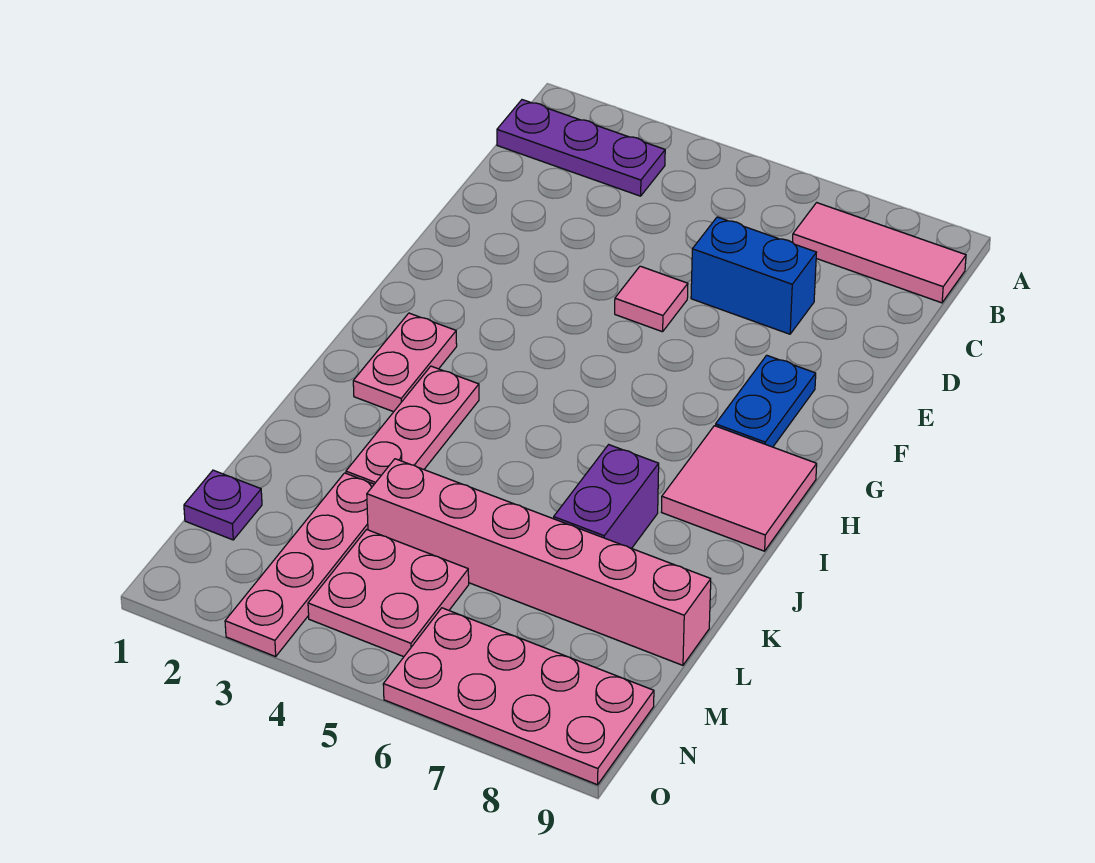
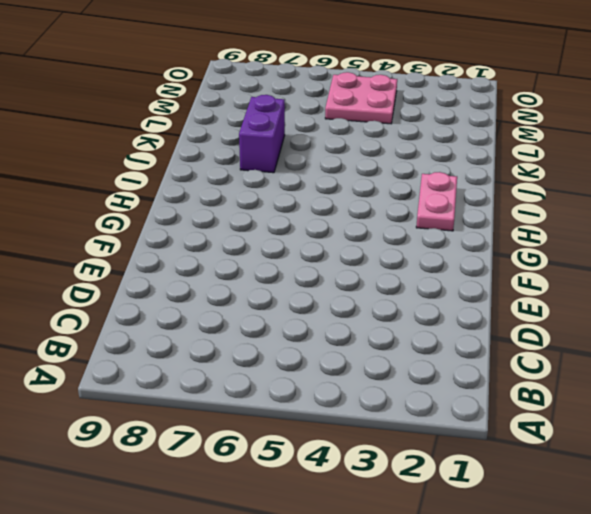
none -> purple plate B1:B3 level 1
none -> pink tile B7:B9 level 1
none -> blue brick D6:D7 level 1

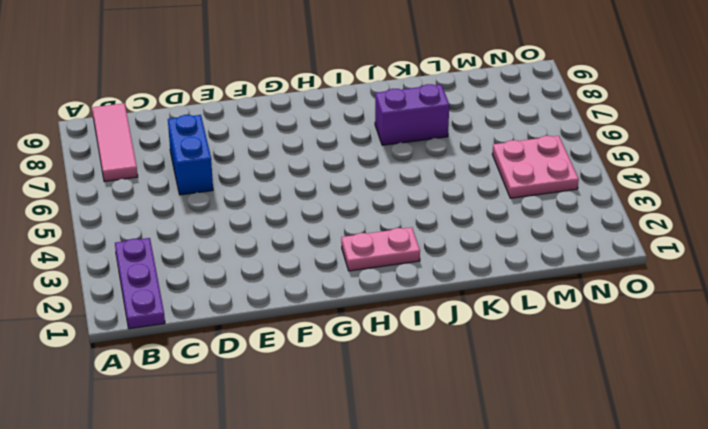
none -> pink tile E5 level 1
none -> blue plate F8:G8 level 1
none -> pink tile H8:I9 level 1

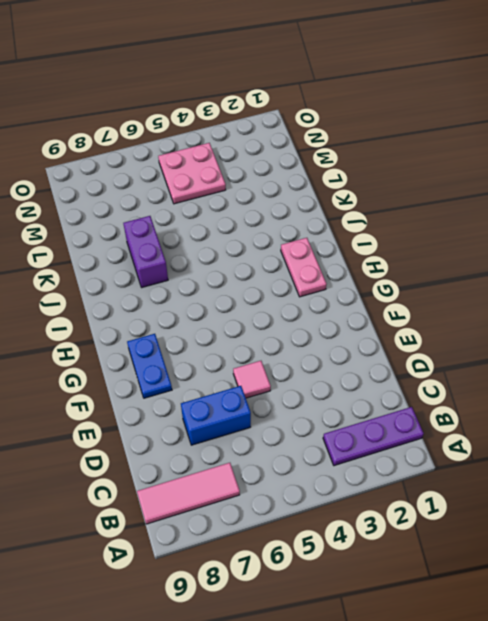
none -> pink tile H8:I9 level 1
none -> pink plate I3:K3 level 1
none -> pink plate L3:O3 level 1

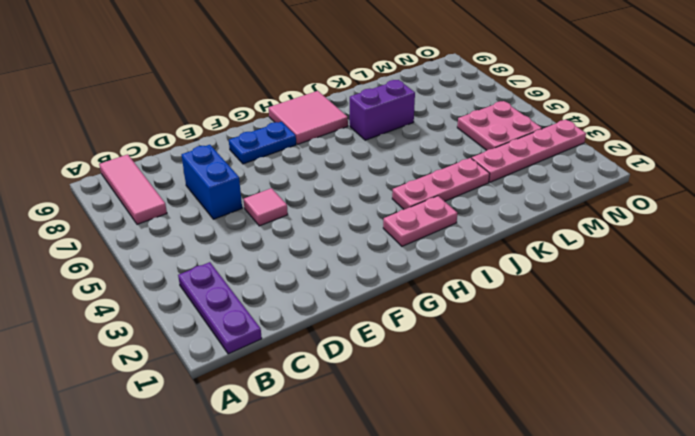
none -> pink brick L4:L9 level 1
none -> purple plate M1 level 1
none -> pink plate N6:O9 level 1

